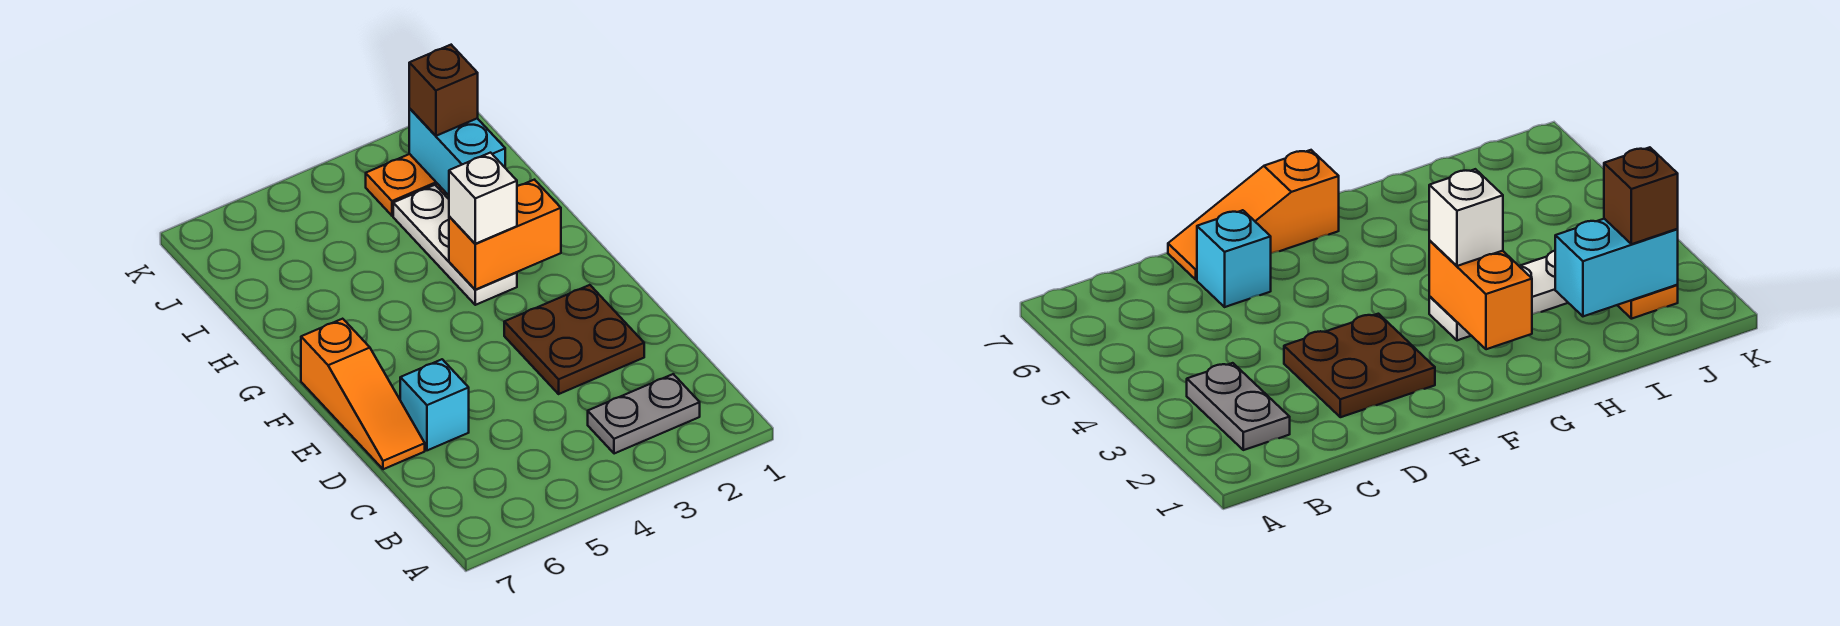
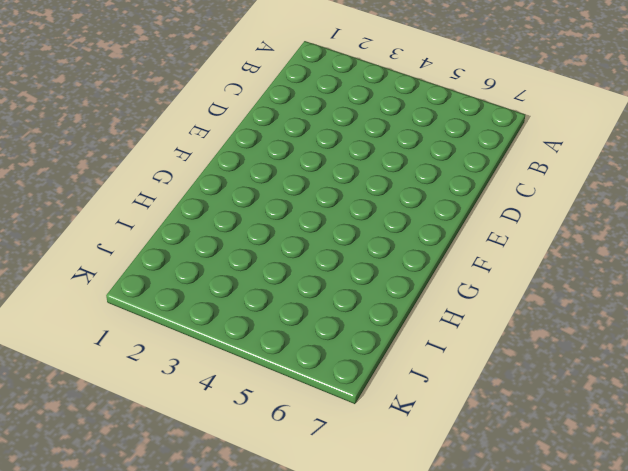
none -> grey plate B2:B3 level 1
none -> brown plate D2:E3 level 1

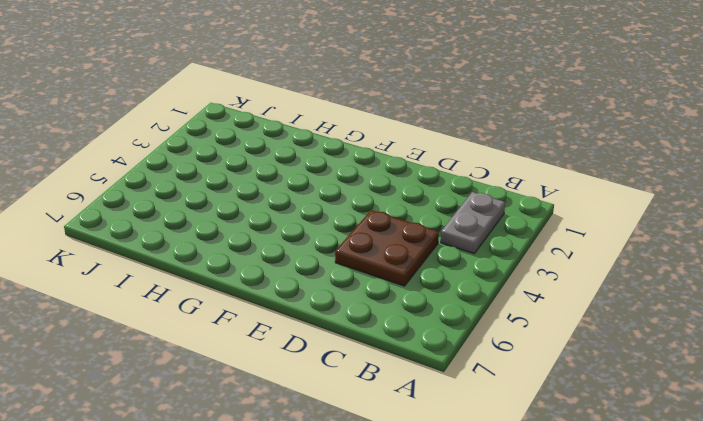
brown plate C4:D5 level 1 -> brown plate D2:E3 level 1
none -> cyan brick D6 level 1
none -> orange slope D7:F7 level 1 top F

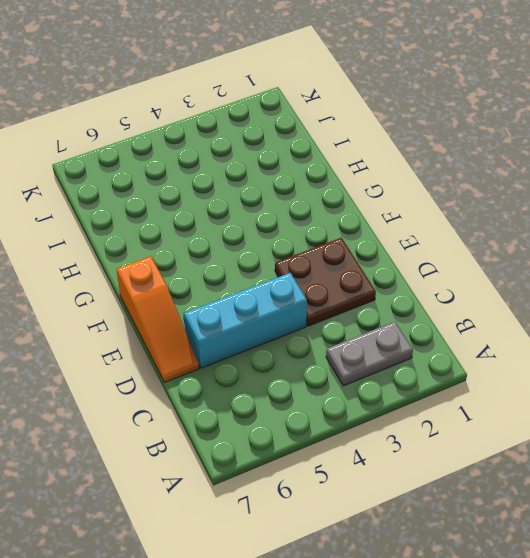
cyan brick D4:D6 level 1 -> cyan brick D6 level 1
none -> white plate G3:I3 level 1
none -> orange plate J2:J3 level 1

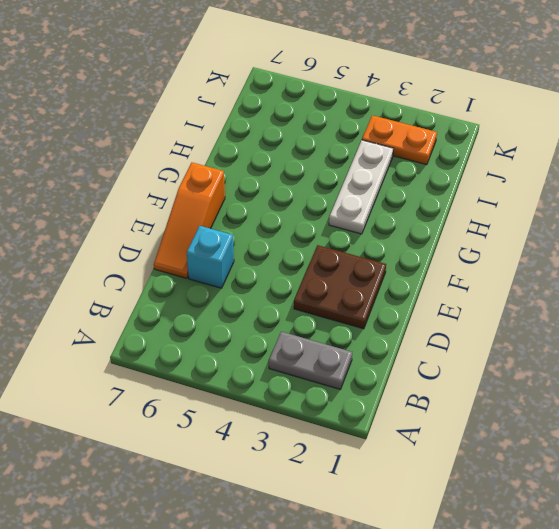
none -> orange brick G2:G3 level 2
none -> cyan brick I2:J2 level 2

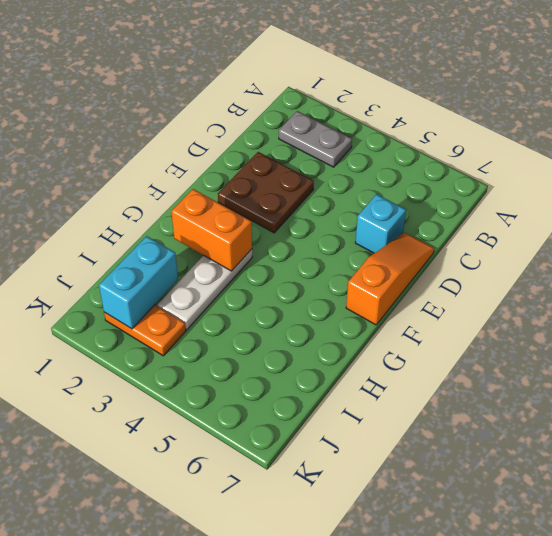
none -> white brick G3 level 3
none -> brown brick J2 level 3

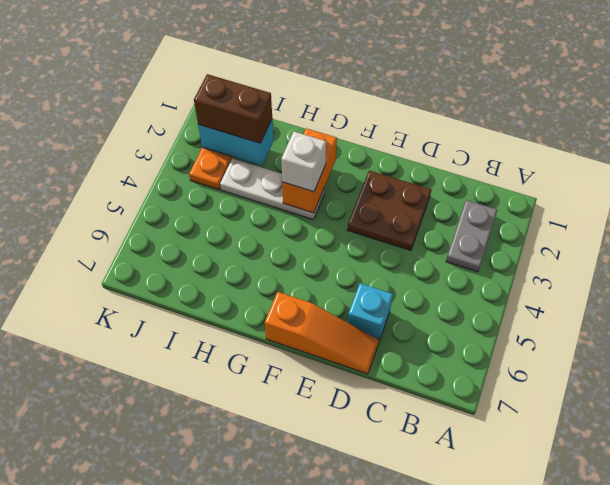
brown brick I2:J2 level 3 -> brown brick J2 level 3

